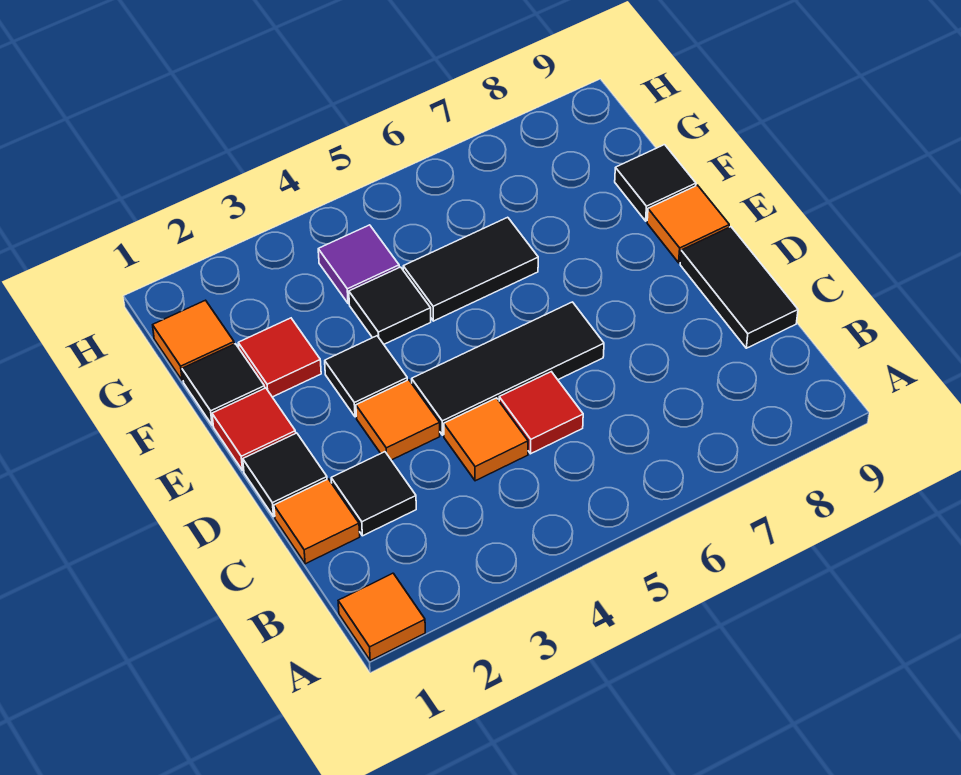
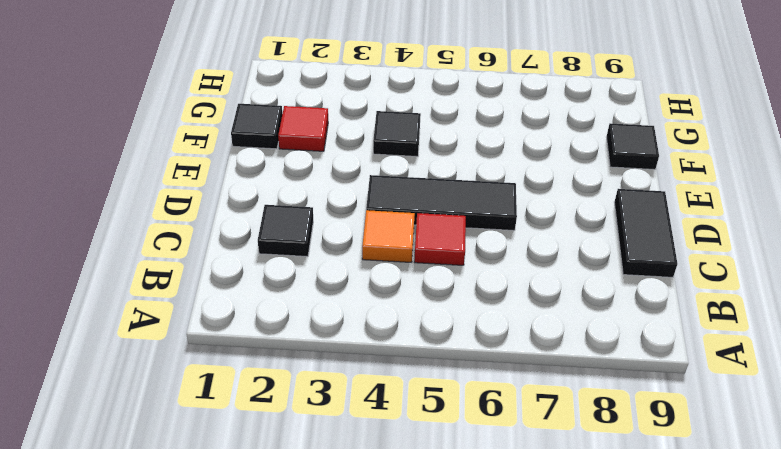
none -> orange tile A1 level 1
none -> orange tile C1 level 1
none -> black tile D1 level 1

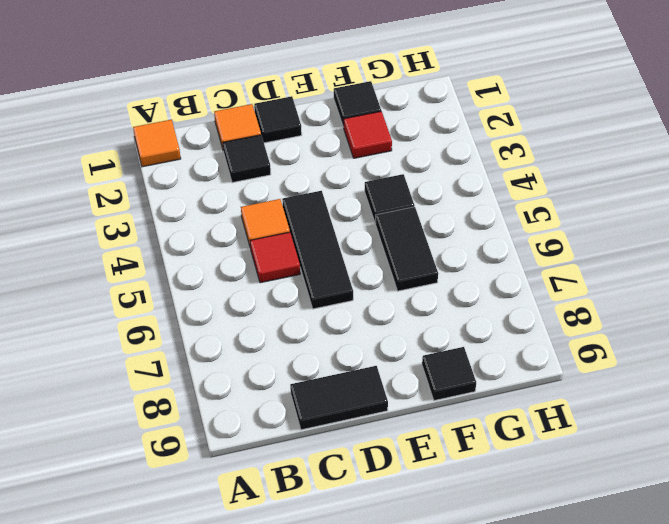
none -> orange tile D3 level 1
none -> red tile E1 level 1
none -> black tile E3 level 1

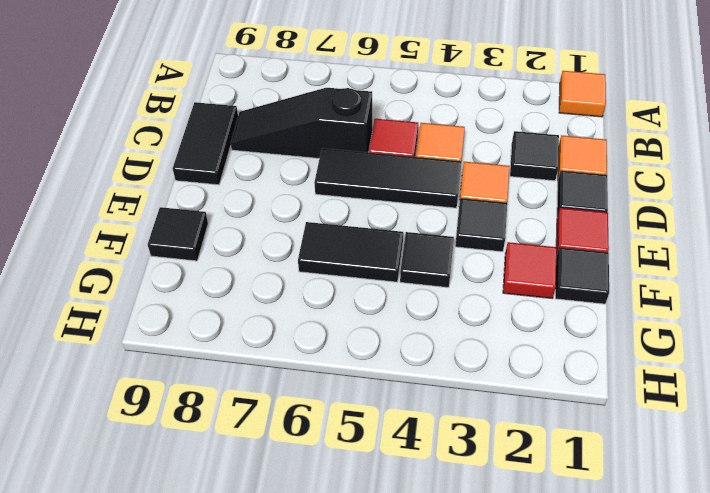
black slope C6:C8 level 1 top 6 -> none
none -> orange tile E9 level 1
none -> orange tile G1 level 1
none -> purple tile G4 level 1

